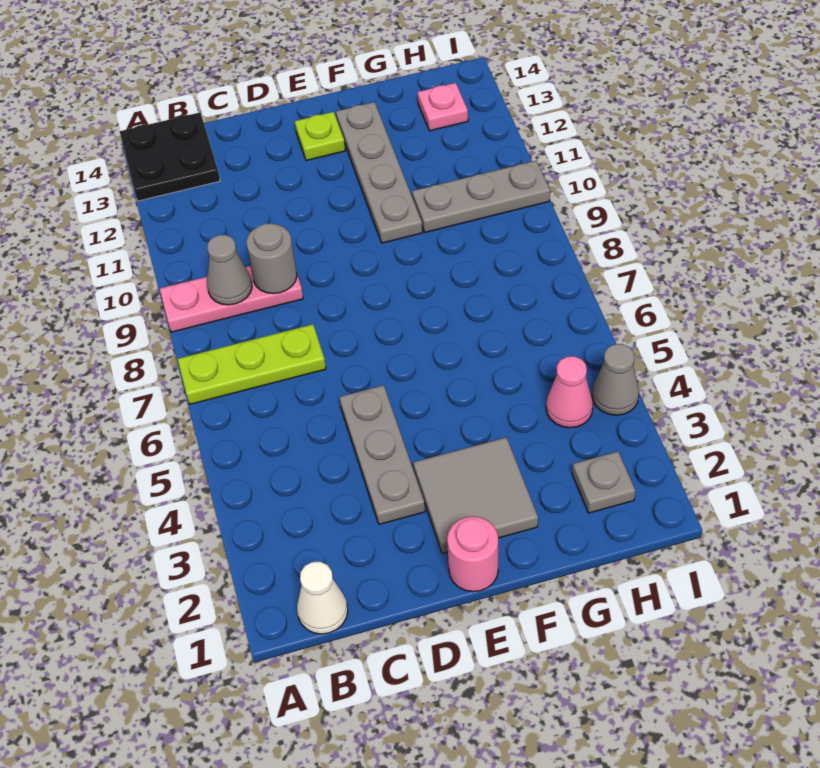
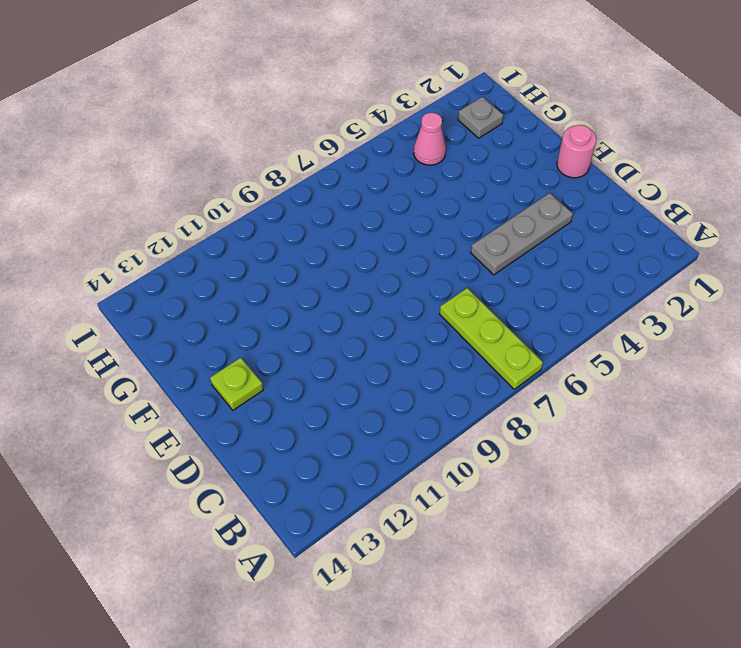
none -> pink plate A9:C9 level 1
none -> black plate A13:B14 level 1
none -> white cone B1 level 1

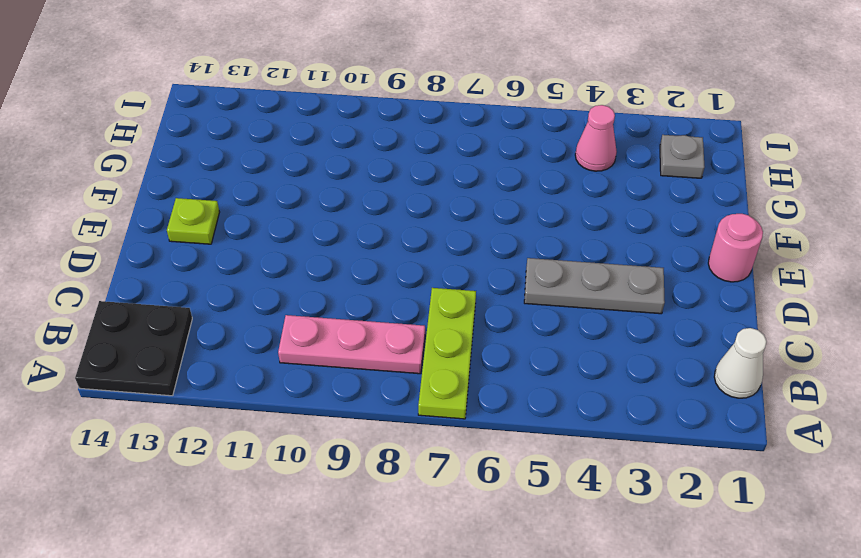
pink plate B8:B10 level 1 -> pink plate A9:C9 level 1
none -> grey tile E2:F3 level 1
none -> grey plate F10:F13 level 1
none -> grey plate G10:I10 level 1

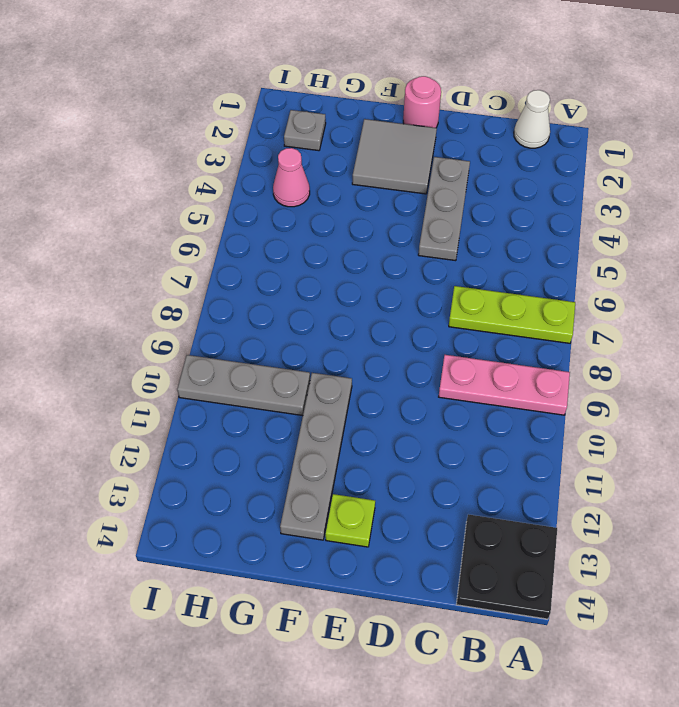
none -> pink plate H13 level 1
none -> grey cone I4 level 1
none -> grey cone B9 level 2

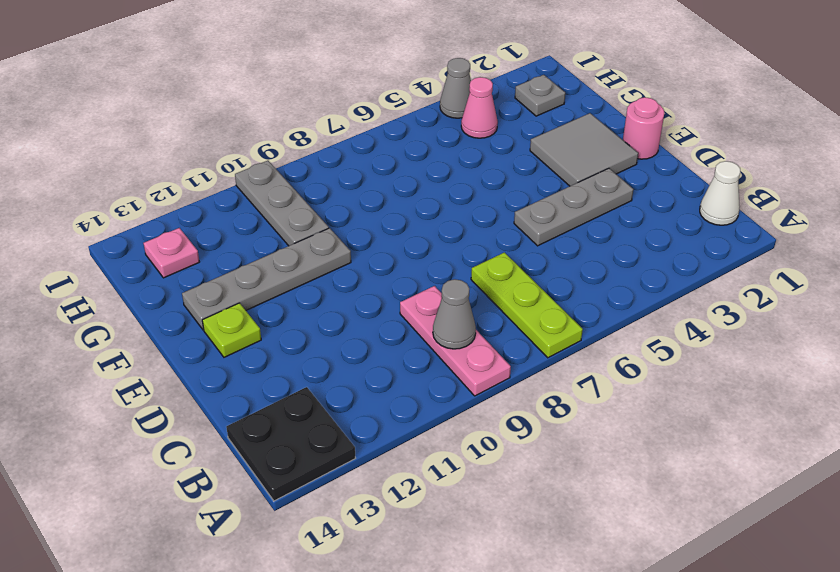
none -> grey round brick C9 level 2

